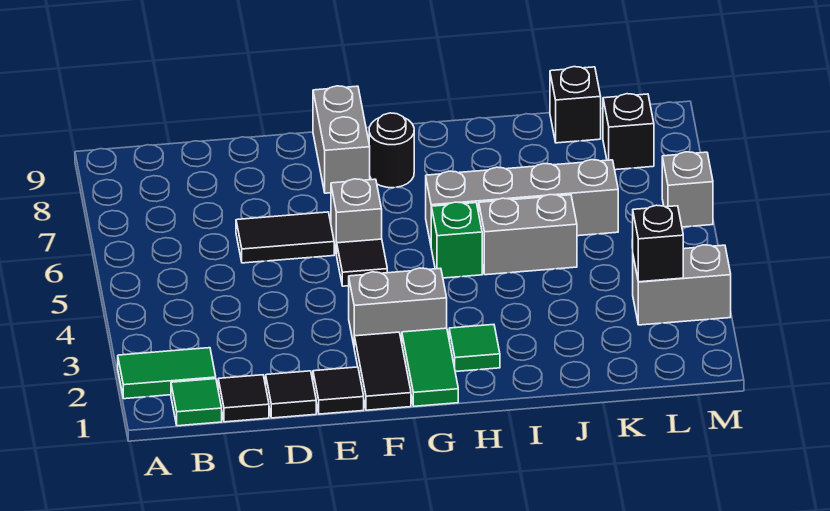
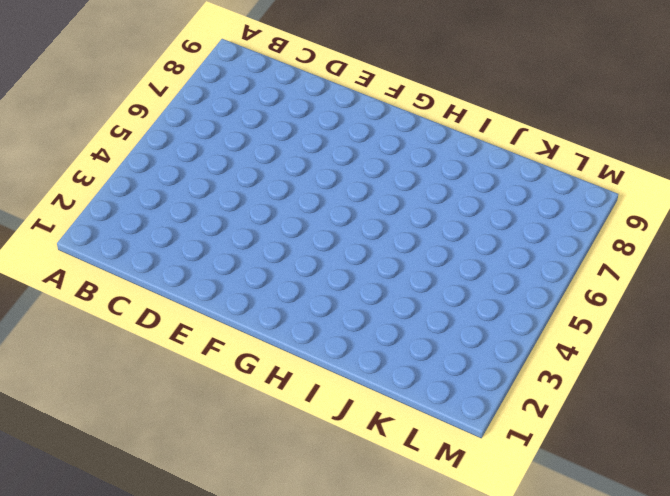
none -> green tile A2:B2 level 1
none -> green tile B1 level 1
none -> black tile C1 level 1

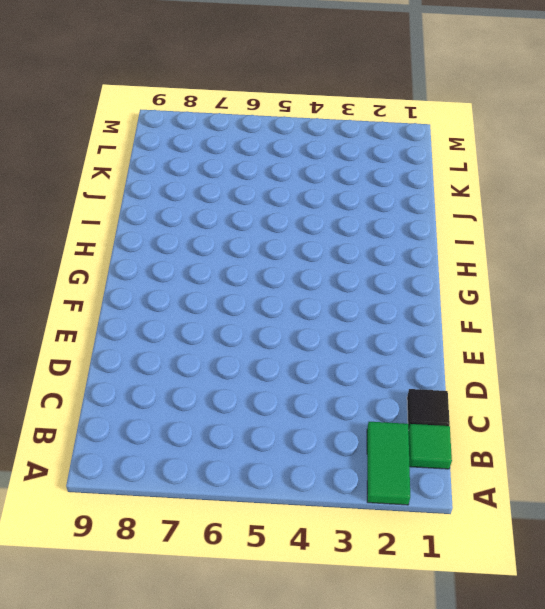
none -> black tile D1 level 1
none -> black tile D6:E6 level 1
none -> black tile E1 level 1

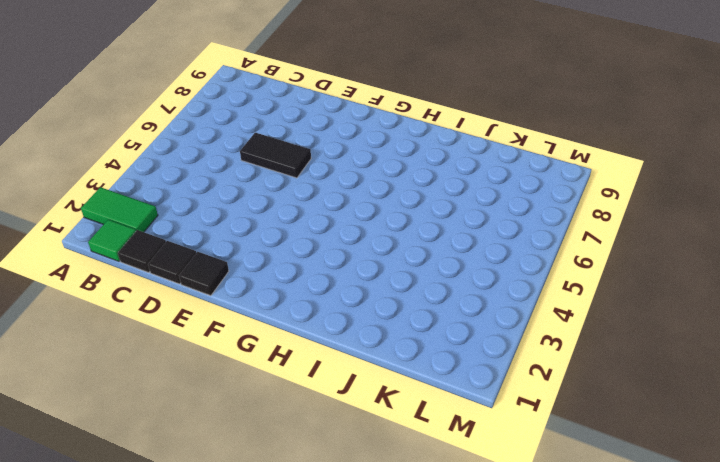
none -> black tile F1:F2 level 1
none -> grey brick F3:G3 level 1
none -> black tile F5 level 1

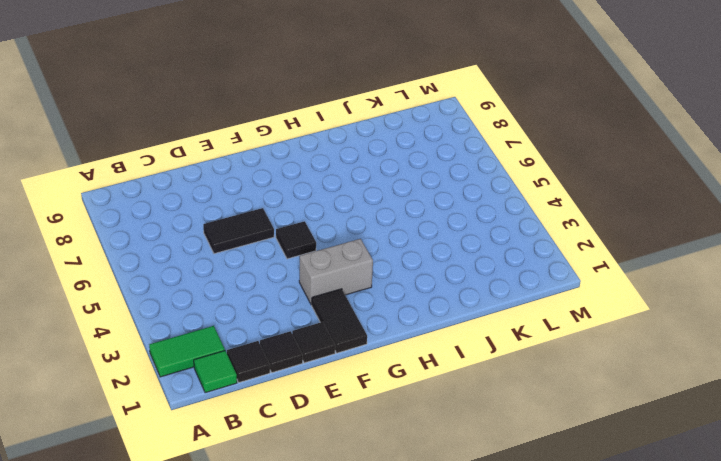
none -> grey brick F6 level 1
none -> grey brick F8:F9 level 1
none -> green tile G1:G2 level 1

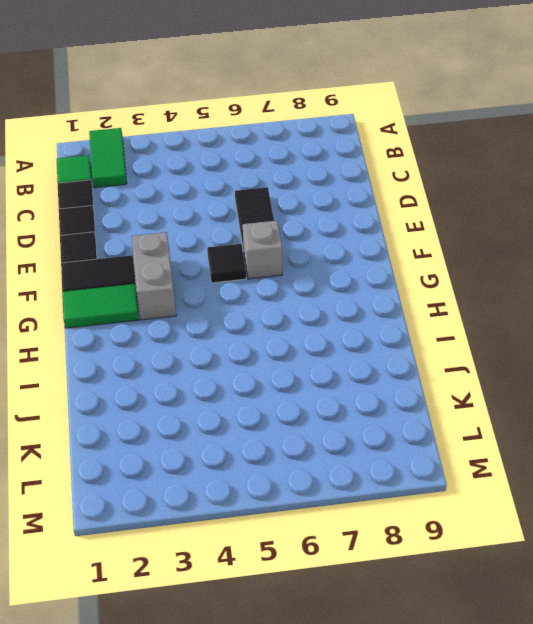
none -> grey brick F8:F9 level 1
none -> black round brick G8 level 1
none -> green tile H2 level 1

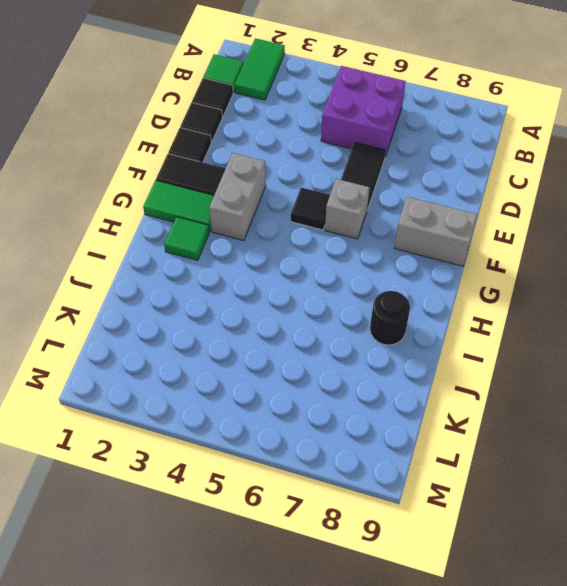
purple brick B5:C6 level 1 -> none
black round brick I8 level 1 -> black round brick G8 level 1
none -> green brick H5 level 1
none -> grey brick H6:K6 level 1
none -> grey brick I5:J5 level 1

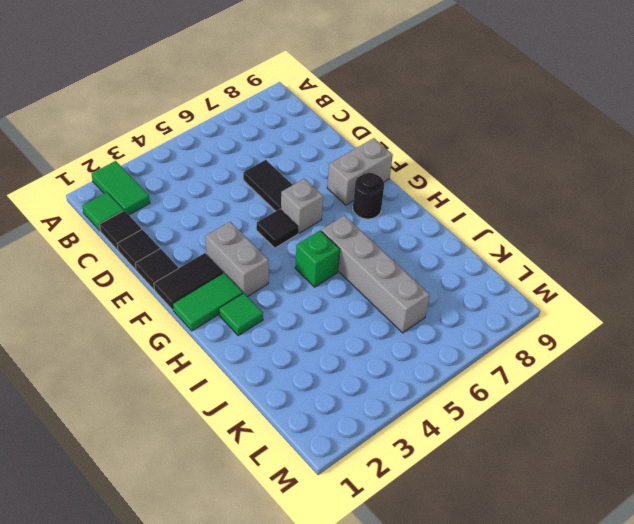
none -> grey brick I5:J5 level 1
none -> black brick K9 level 1
none -> grey brick L3:M3 level 1

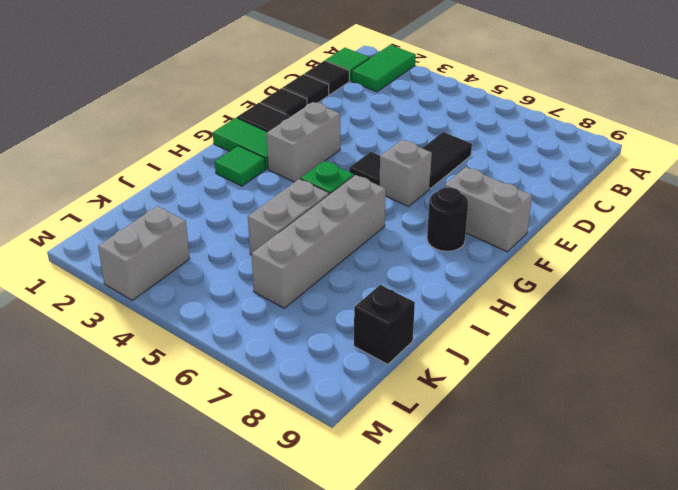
none -> black brick L8 level 1
none -> grey brick M6 level 1
none -> black brick L3 level 2

